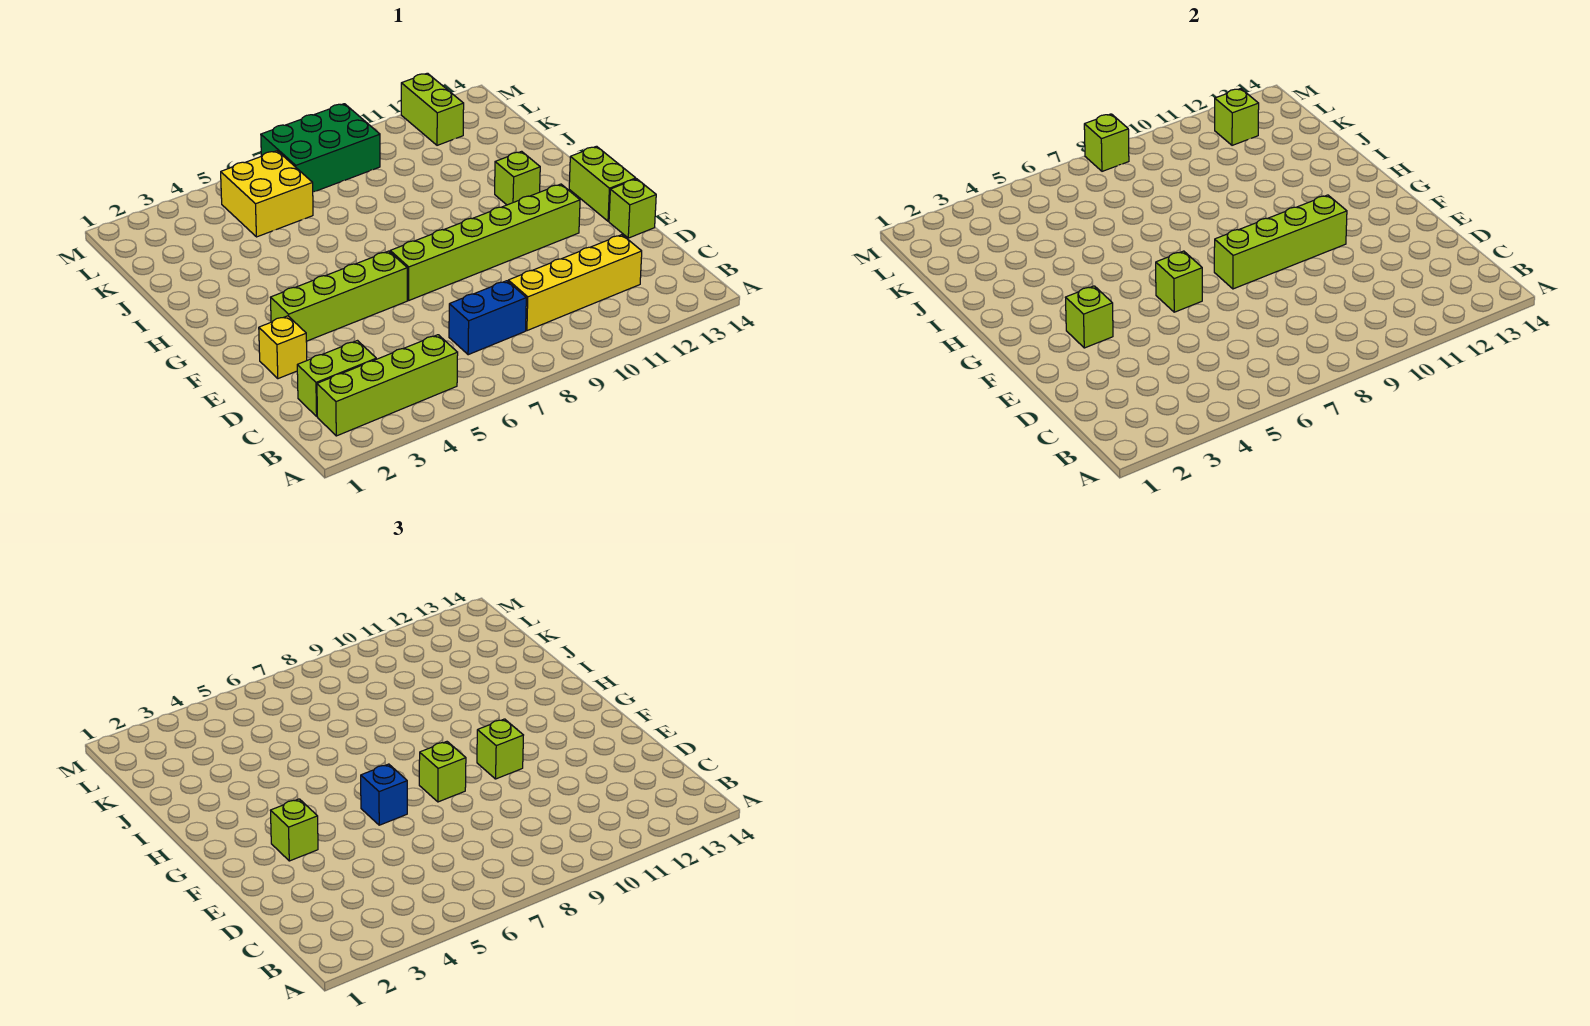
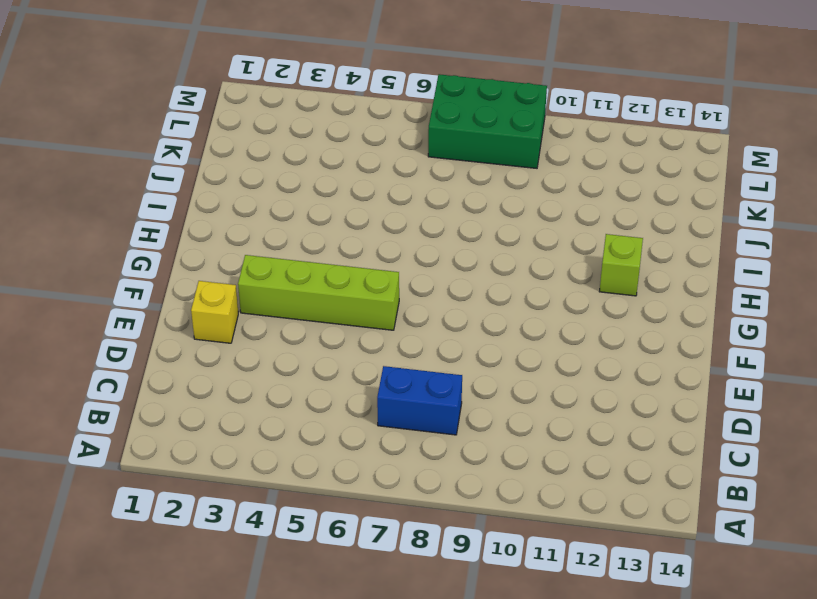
none -> lime brick B2:B5 level 1
none -> lime brick C2:C3 level 1
none -> yellow brick C9:C12 level 1

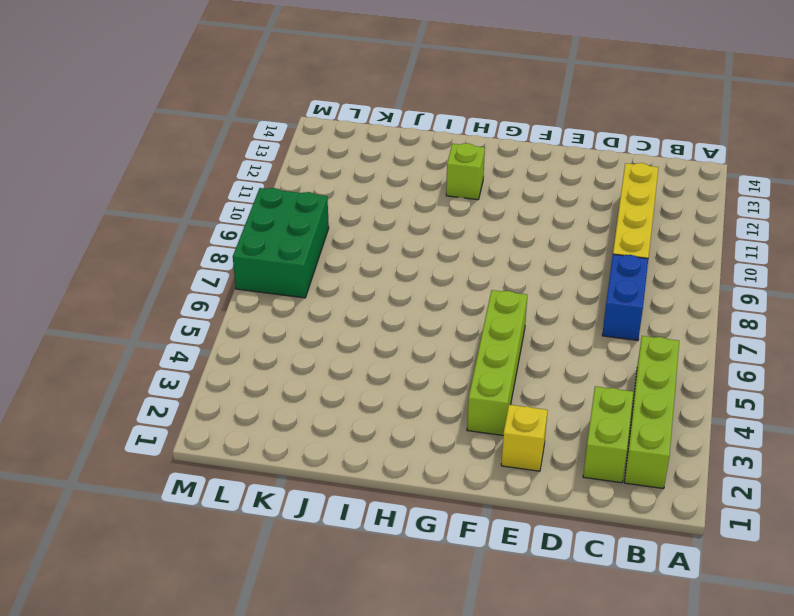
none -> lime brick E14 level 1
none -> lime brick F7:F12 level 1
none -> lime brick F14:G14 level 1

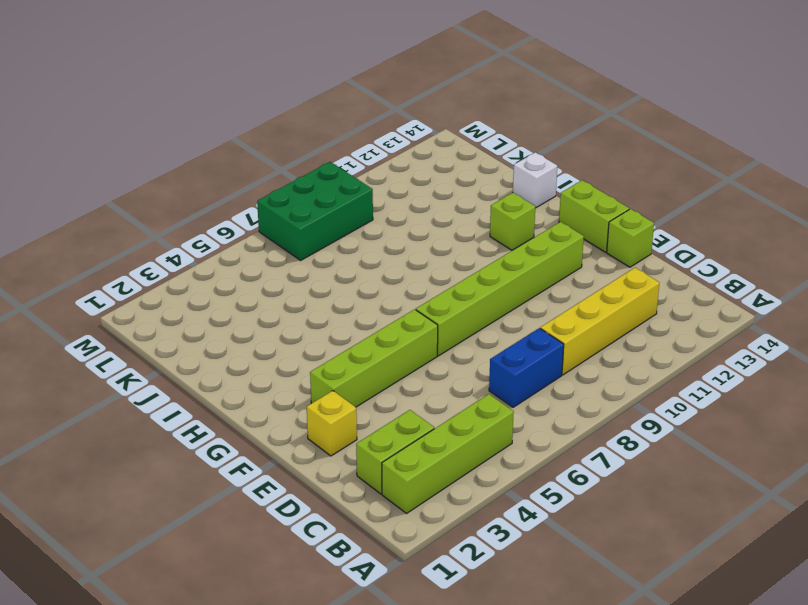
white brick I14 level 1 -> none
none -> yellow brick K5:L6 level 1
none -> lime brick L12:M12 level 1
none -> lime brick F3 level 2

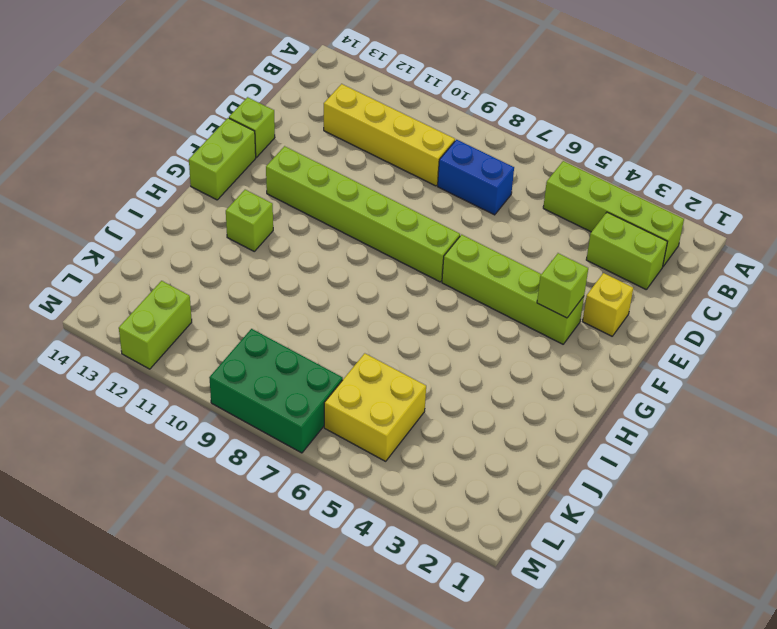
none -> lime brick F6 level 2
none -> lime brick F8:F11 level 2
none -> lime brick L12 level 2

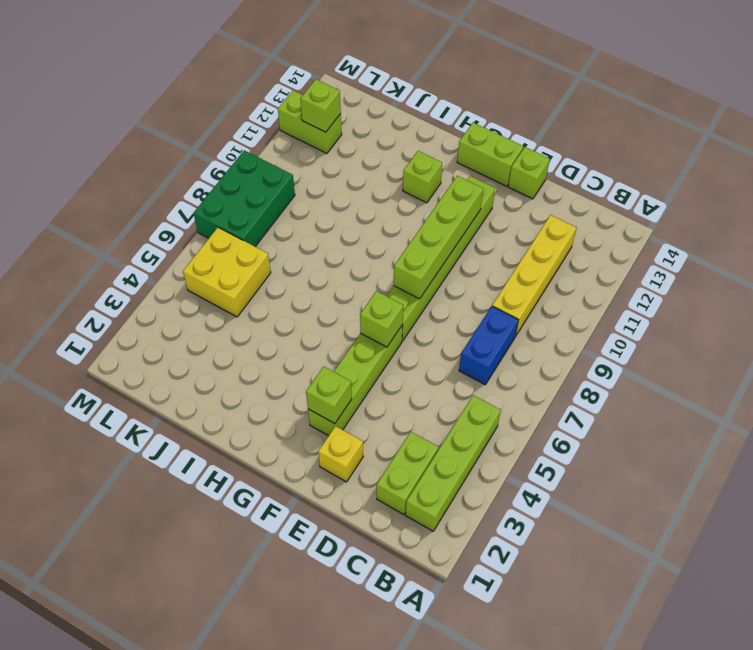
none -> lime brick M8 level 2
none -> lime brick F3 level 3
none -> blue brick F6 level 3

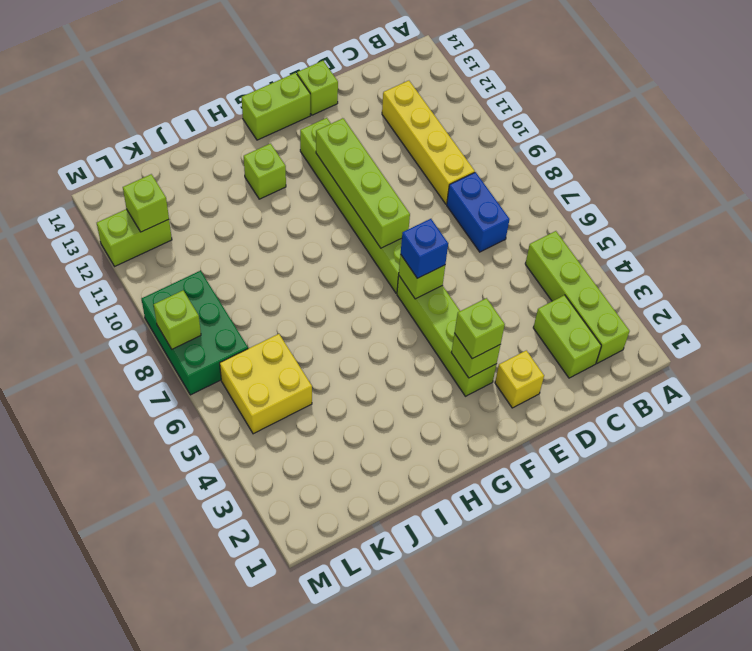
none -> lime brick F8 level 3
none -> lime brick F10 level 3

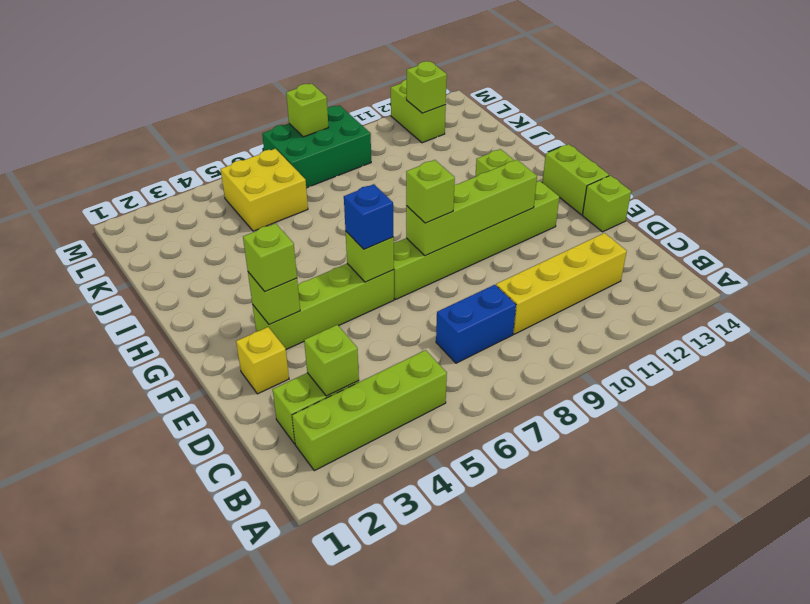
lime brick C3 level 2 -> lime brick F10 level 3

